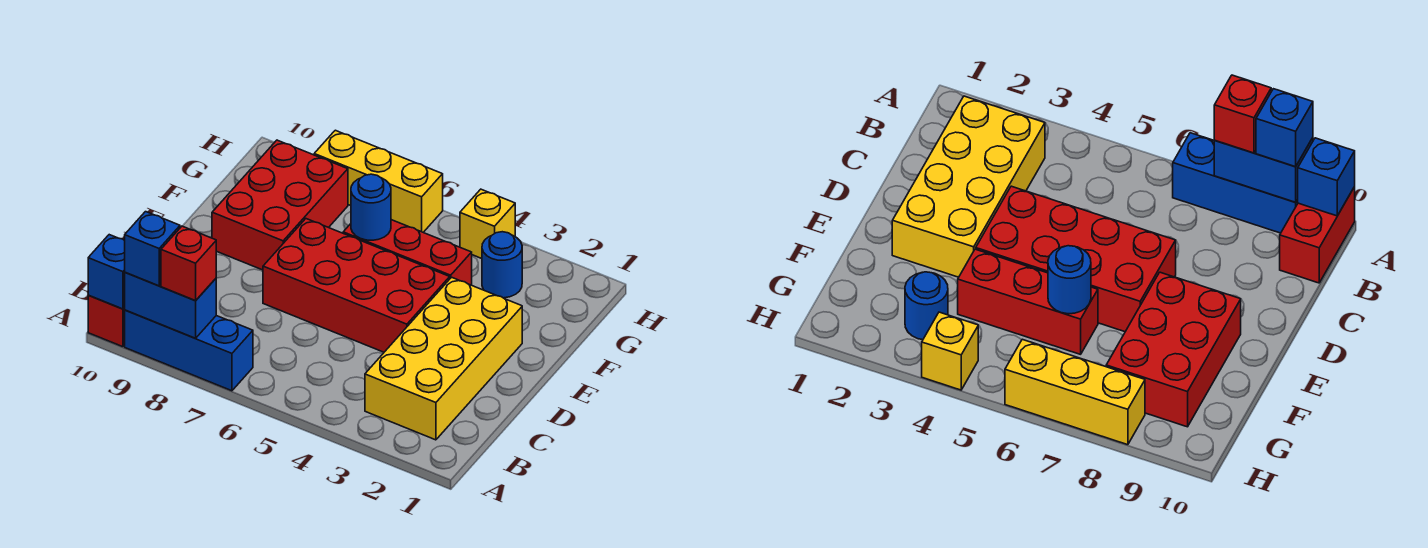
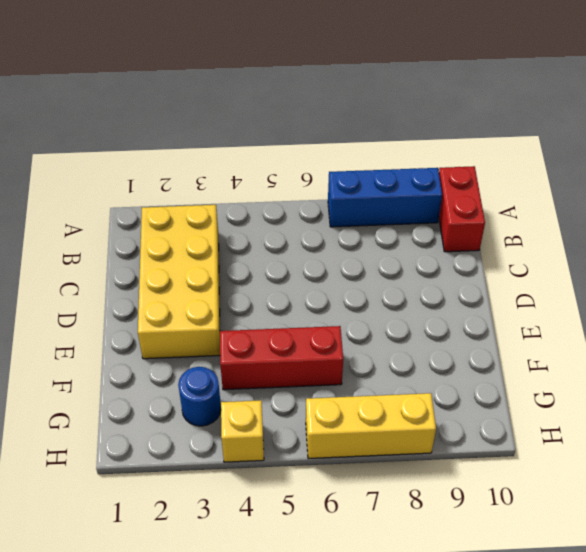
none -> red brick D4:E7 level 1
none -> red brick E8:G9 level 1
none -> blue brick A8:A9 level 2

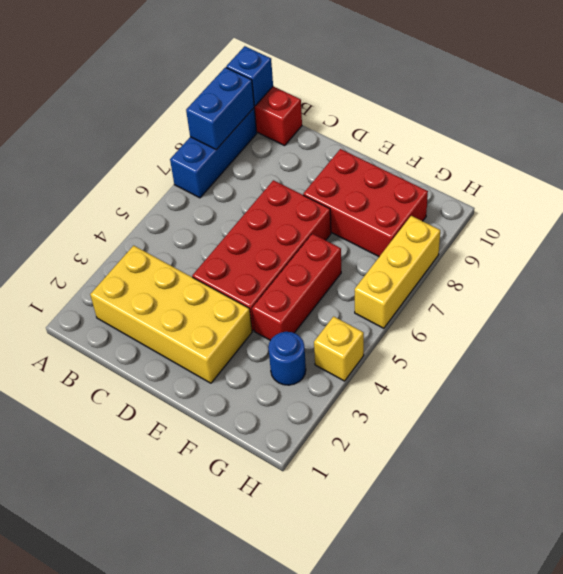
none -> blue round brick F6 level 2
none -> red brick A8 level 3
none -> blue brick A9 level 3

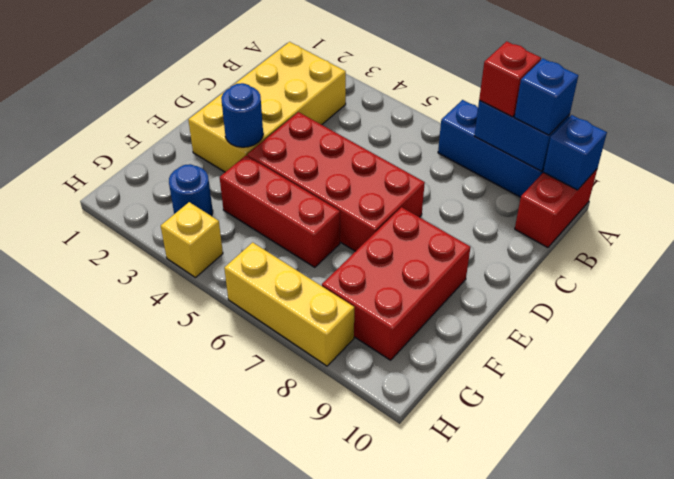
blue round brick E3 level 2 -> blue round brick F6 level 2

